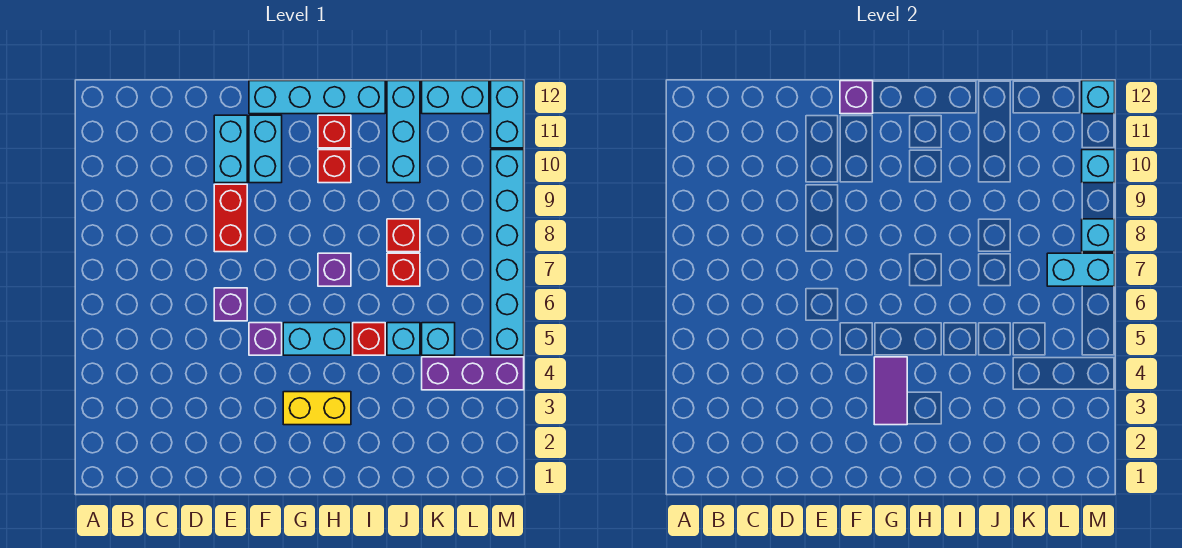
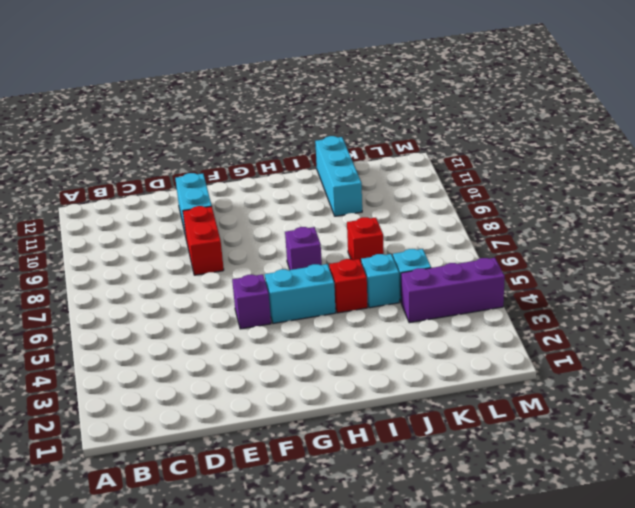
none -> purple brick E6 level 1
none -> cyan brick F10:F11 level 1
none -> cyan brick F12:I12 level 1

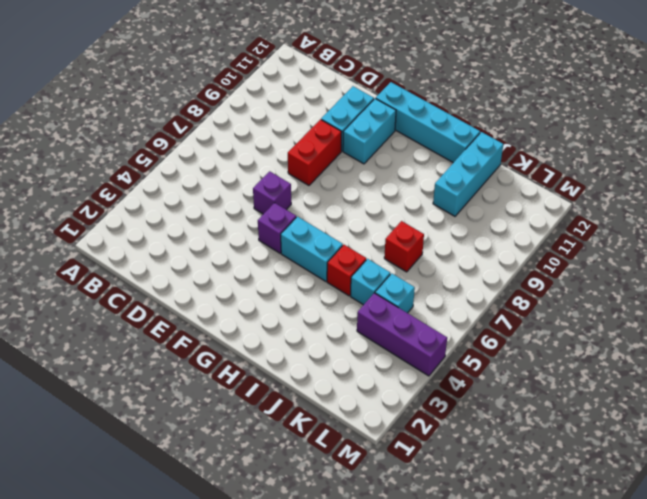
none -> yellow brick G3:H3 level 1
none -> purple brick H7 level 1
none -> red brick H10 level 1

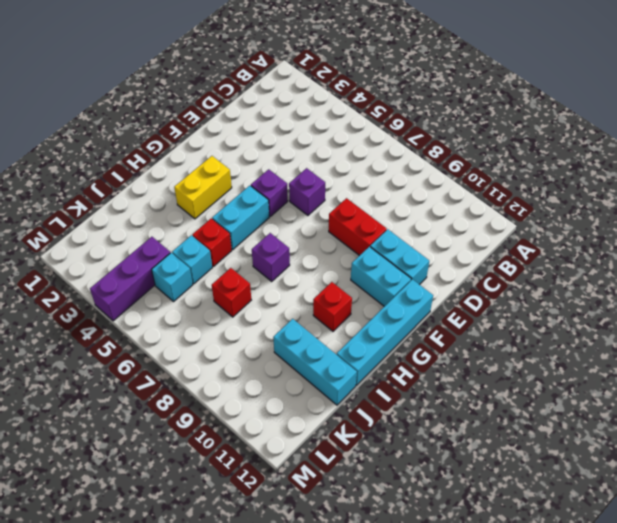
none -> red brick H11 level 1
none -> red brick J8 level 1
none -> cyan brick K12:L12 level 1

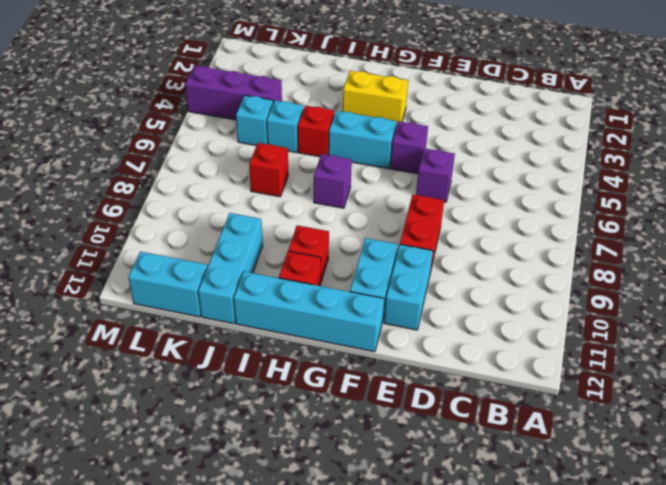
none -> red brick J8 level 1
none -> cyan brick M5:M10 level 1
none -> cyan brick M11:M12 level 1

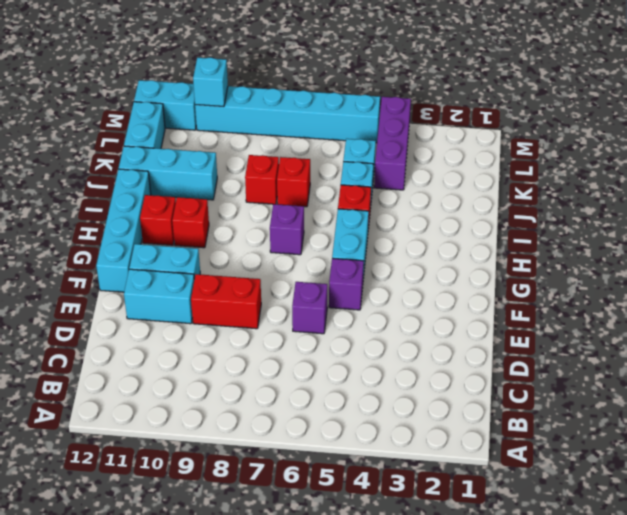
none -> yellow brick G3:H3 level 1
none -> purple brick F12 level 2
none -> purple tile G3:G4 level 2

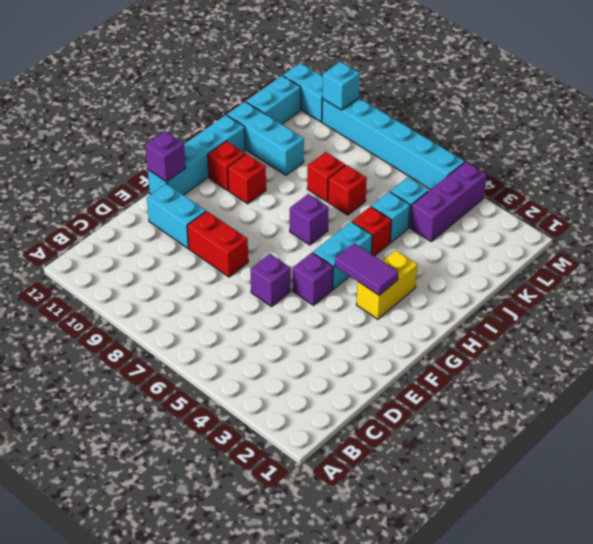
none -> cyan brick F10:F11 level 1
none -> cyan brick L7:M7 level 2
none -> cyan brick M8 level 2

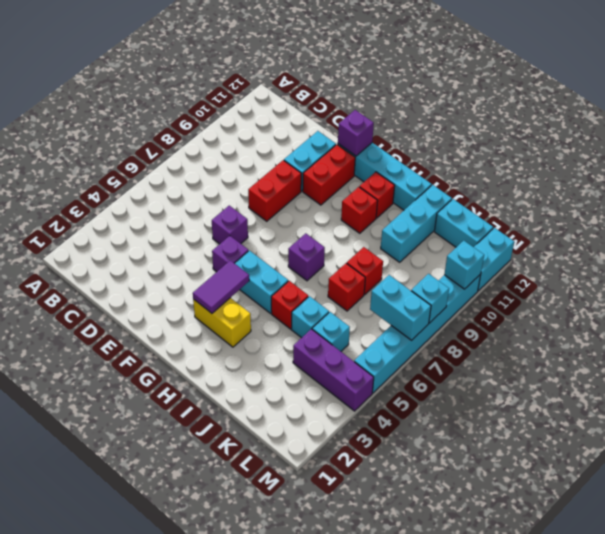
red brick F10:F11 level 1 -> cyan brick F10:F11 level 1
none -> cyan brick M12 level 2

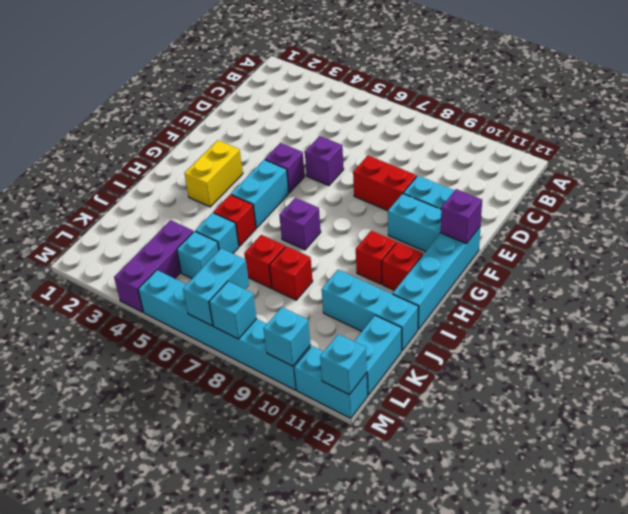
none -> purple tile G3:G4 level 2

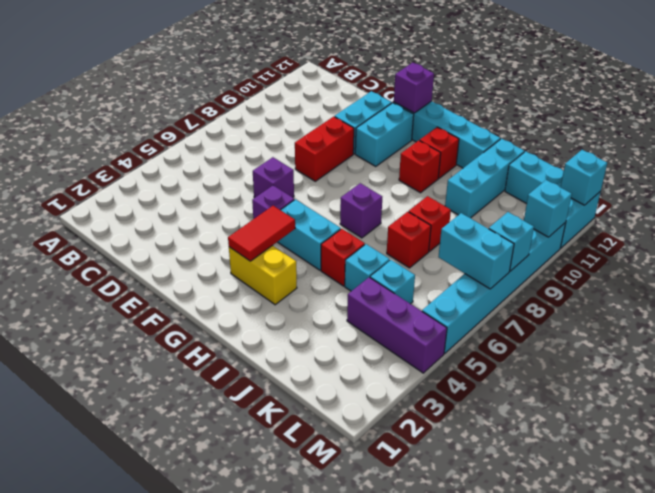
red tile G3:G4 level 2 -> purple tile G3:G4 level 2

